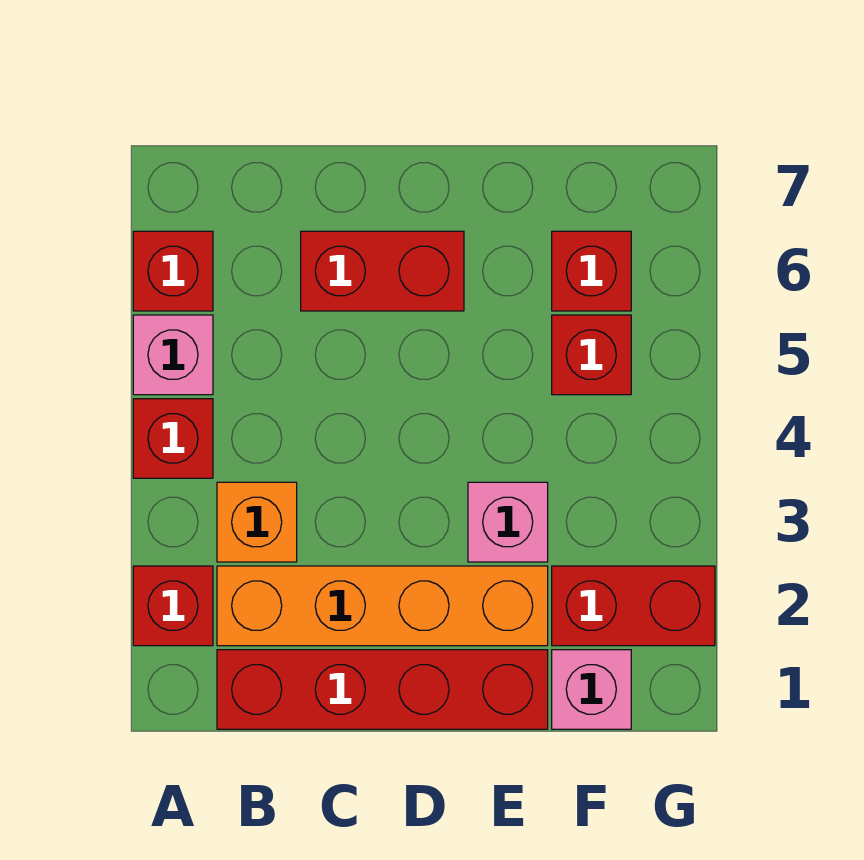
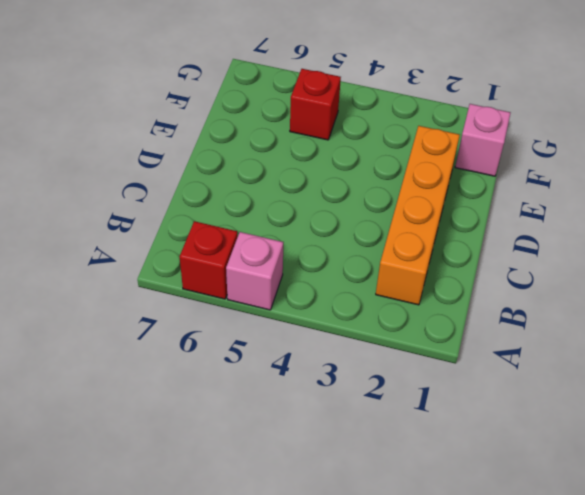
none -> red brick A2 level 1
none -> red brick A4 level 1
none -> red brick B1:E1 level 1

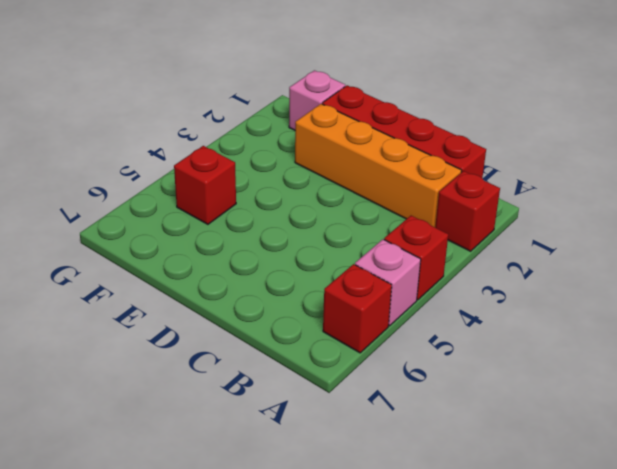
none -> orange brick B3 level 1
none -> red brick C6:D6 level 1
none -> pink brick E3 level 1

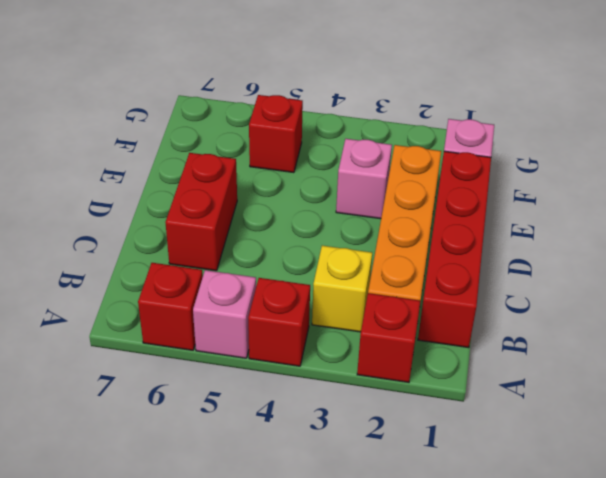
yellow brick B3 level 1 -> orange brick B3 level 1
none -> red brick F2:G2 level 1
none -> red brick F6 level 1

